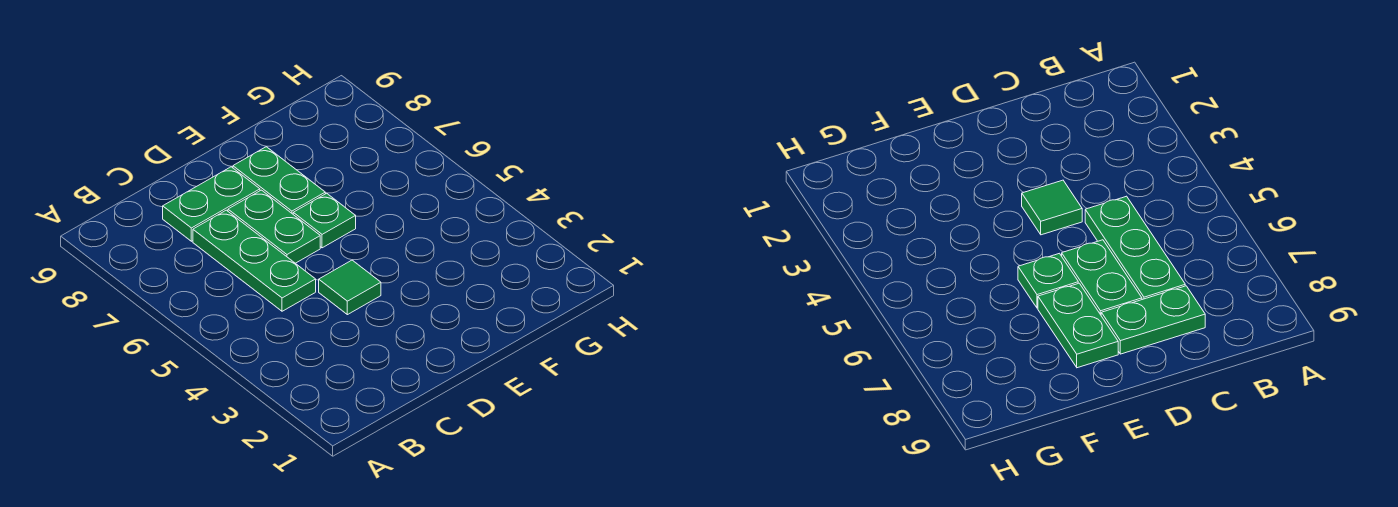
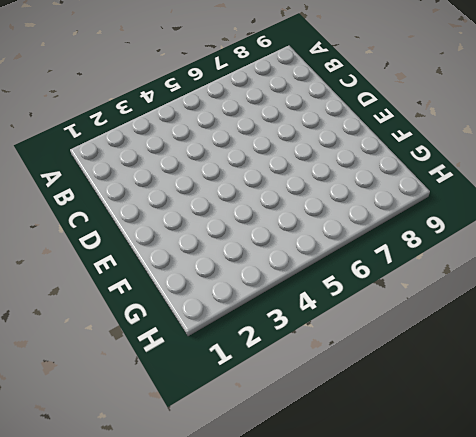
none -> green plate C5:C7 level 1
none -> green plate C8:D8 level 1

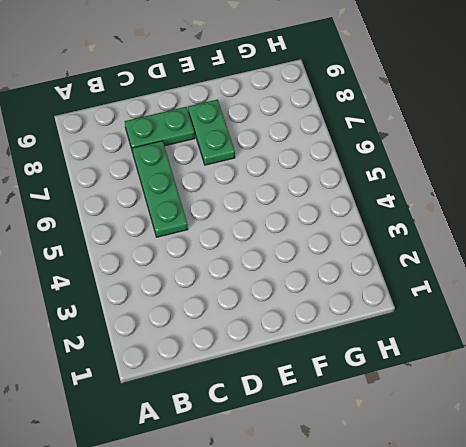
none -> green tile D4 level 1
none -> green plate D6:D7 level 1

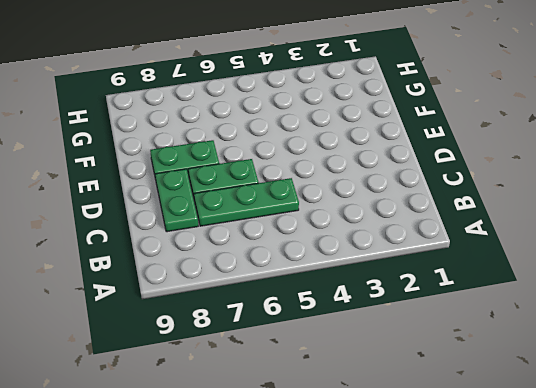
none -> green tile D4 level 1
none -> green plate E6 level 1

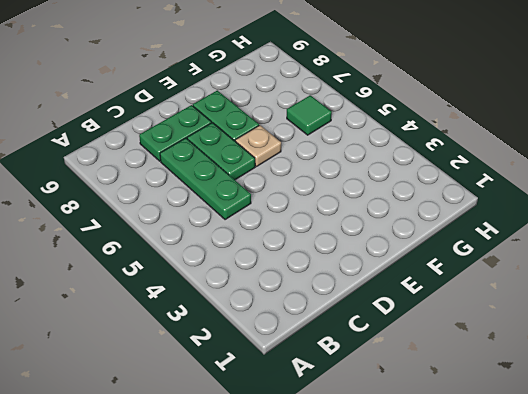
tan plate E6 level 1 -> green plate E6 level 1
green tile G6 level 1 -> green tile D4 level 1

